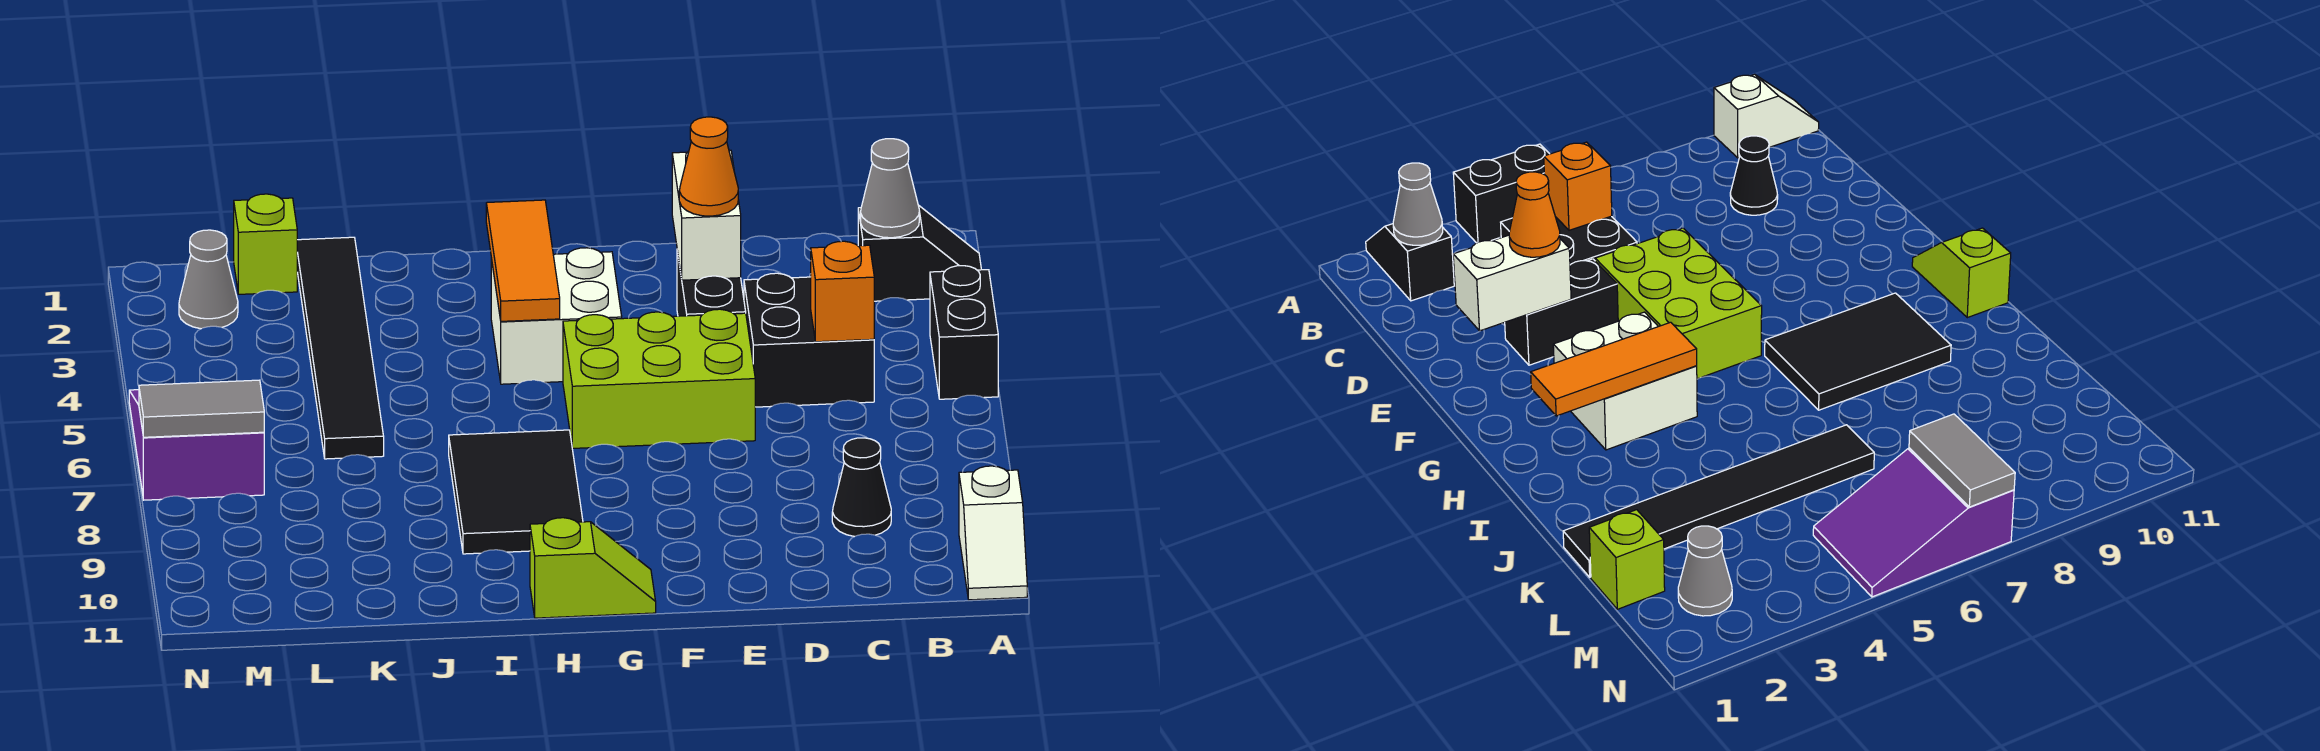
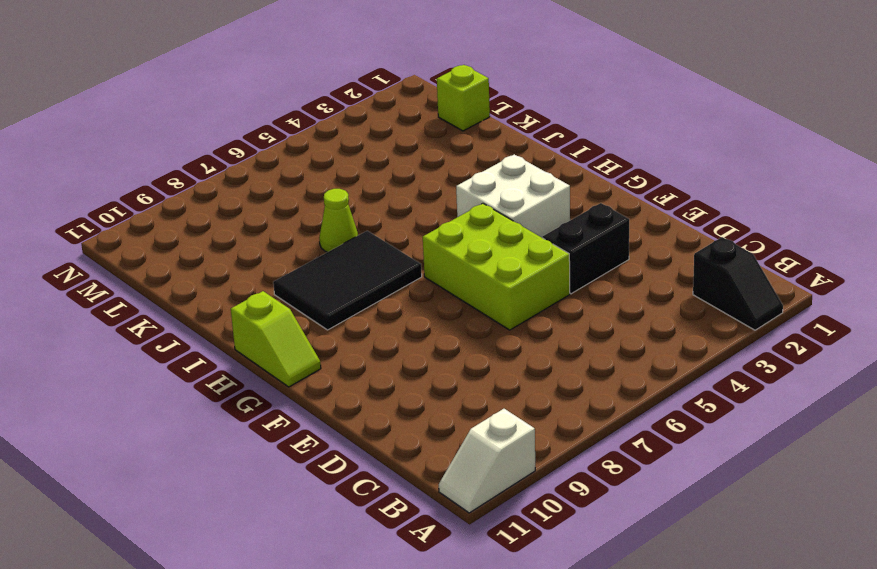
lime cone J7 level 1 -> none
none -> black brick A4:A5 level 1
none -> black brick C4:D5 level 1
none -> black cone C9 level 1

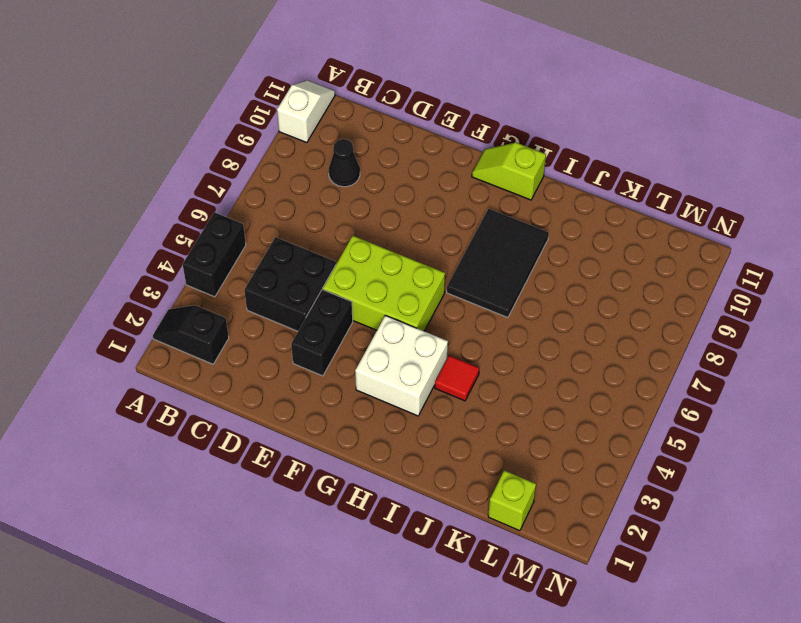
red tile I4 level 1 -> none
none -> black tile K1:K6 level 1
none -> grey cone M2 level 1
none -> purple slope M5:N7 level 1 top 7

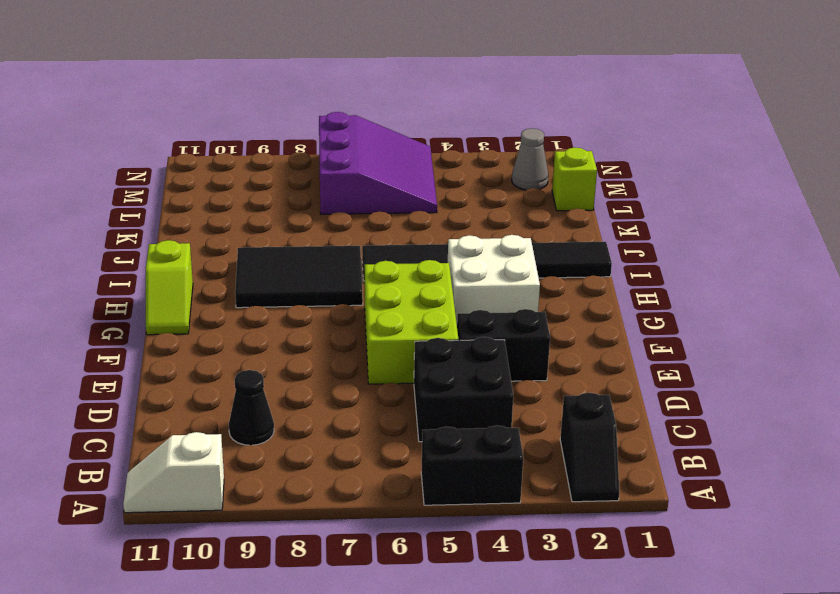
black tile I1:I6 level 1 -> black tile K1:K6 level 1
purple slope L5:N7 level 1 top 7 -> purple slope M5:N7 level 1 top 7
none -> grey cone B2 level 2
none -> orange brick C5 level 2
none -> white brick E2:E3 level 2

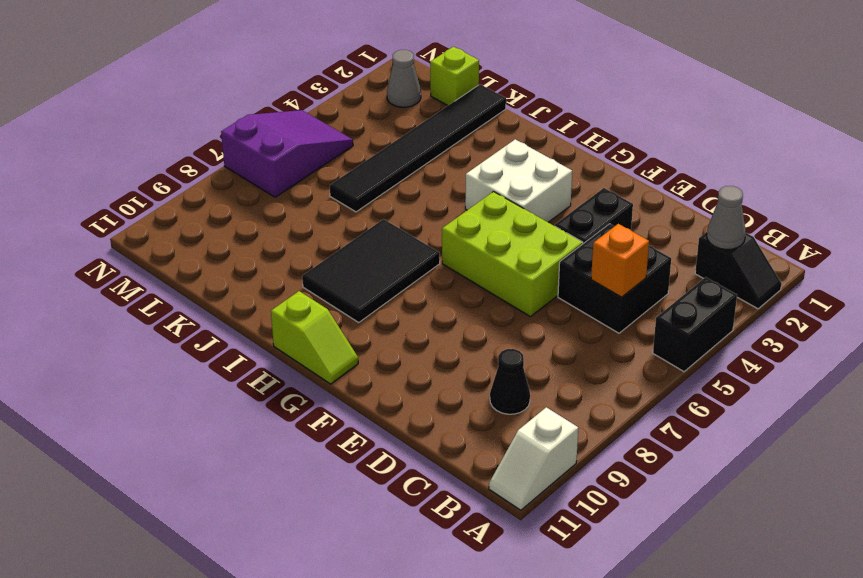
none -> white brick E2:E3 level 2
none -> orange tile H2:H4 level 2
none -> grey tile M7:N7 level 2

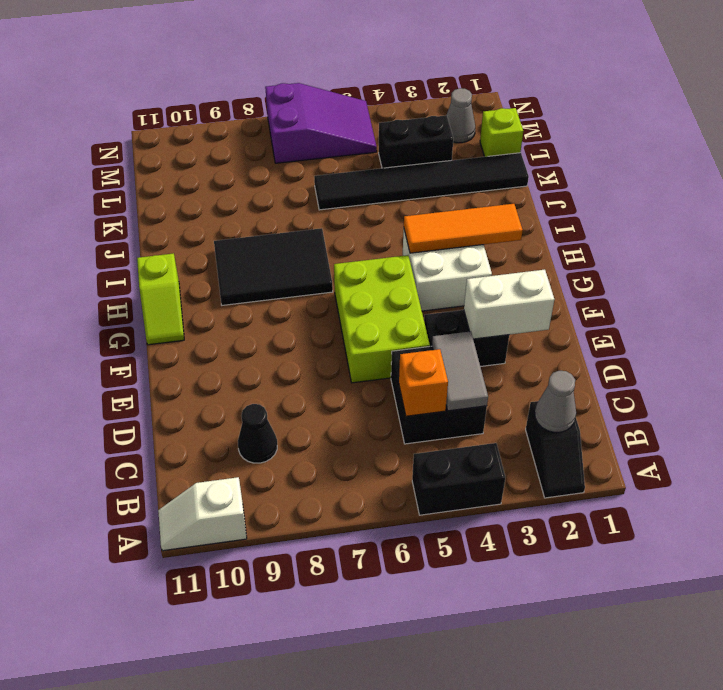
grey tile C4:D4 level 2 -> grey tile M7:N7 level 2
black brick L3:L4 level 1 -> none
none -> orange cone E3 level 3

